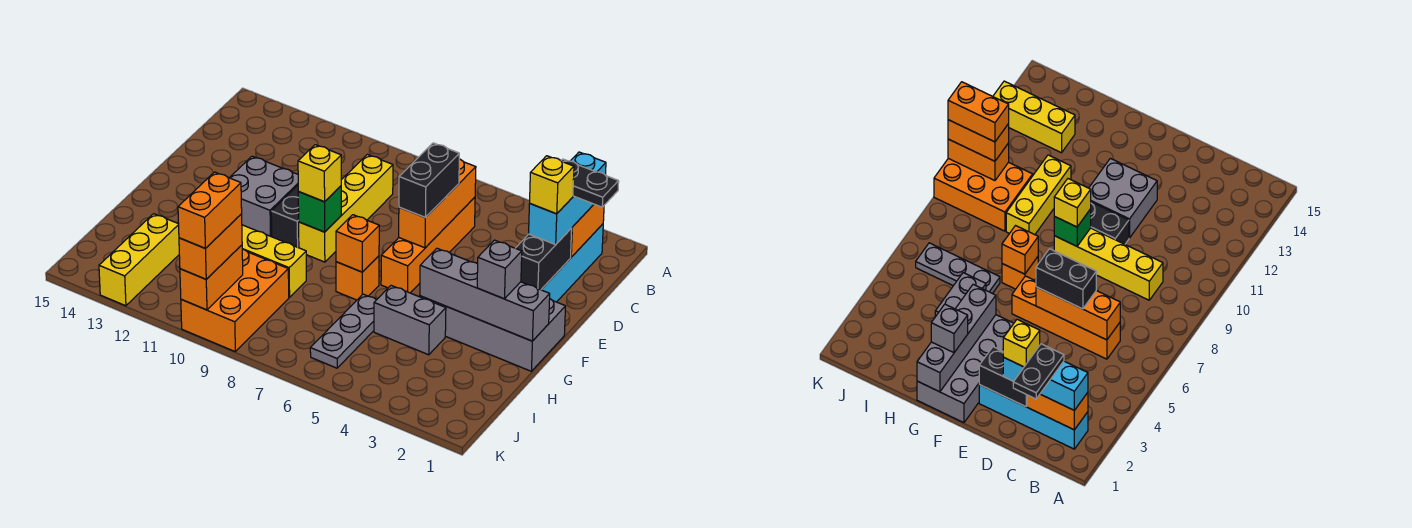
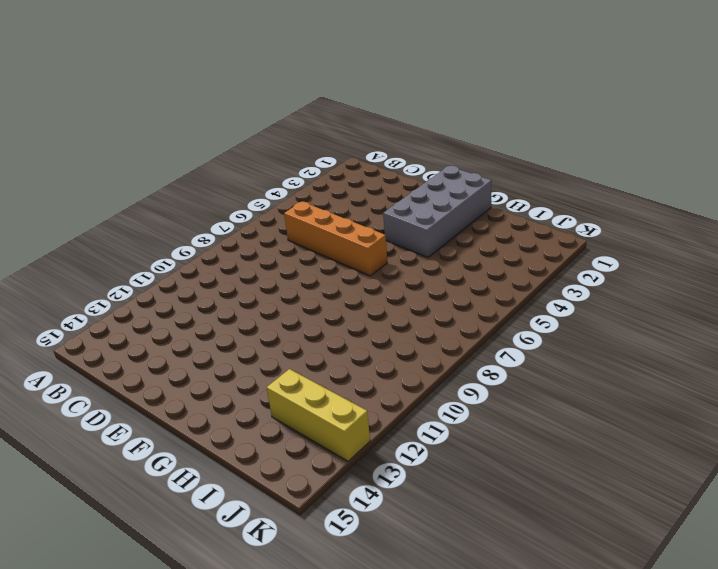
none -> cyan brick B2:E2 level 1
none -> yellow brick C9:F9 level 1
none -> black brick E10:F10 level 1

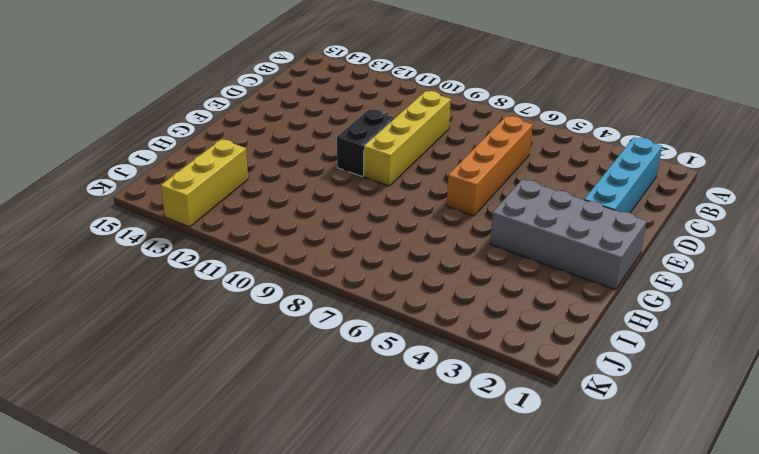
none -> grey brick E11:F12 level 1
none -> orange brick G7 level 1
none -> grey brick H4:H5 level 1

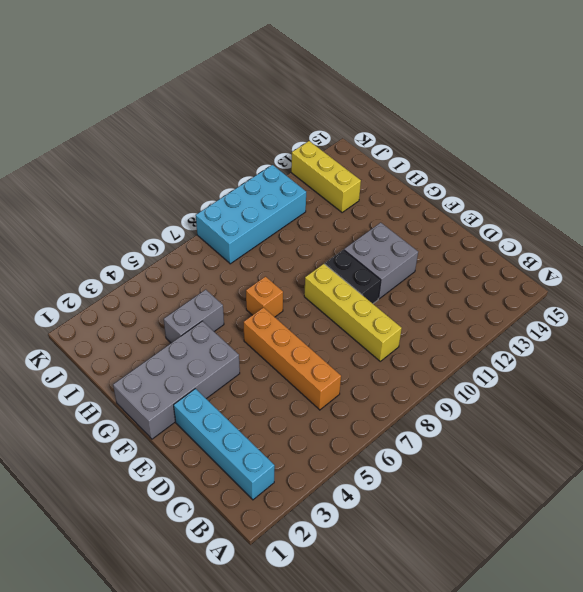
cyan brick J8:K11 level 1 -> orange brick I9:K10 level 1
none -> grey plate H6:J6 level 1
none -> yellow brick H9:H11 level 1
none -> orange brick B2:C2 level 2

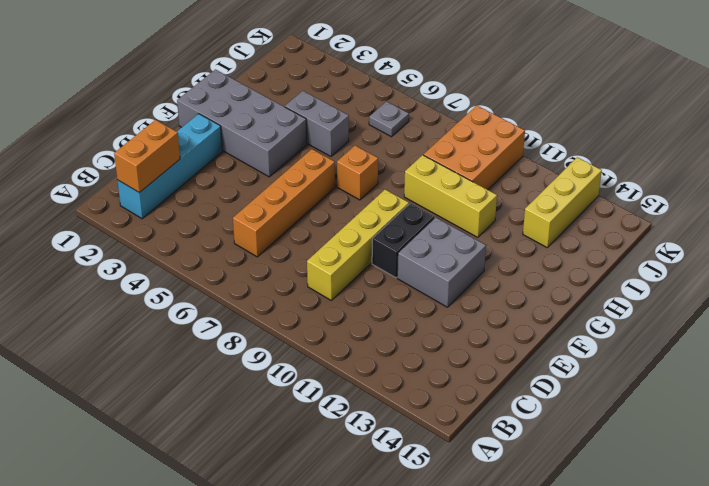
grey plate J6 level 1 -> grey plate H6:J6 level 1
none -> orange brick C6:E6 level 2
none -> black brick D2:E2 level 2
none -> green brick F9 level 2

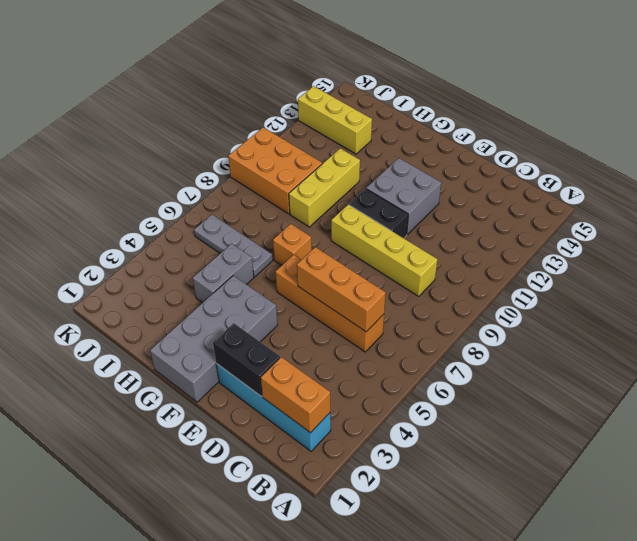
none -> green brick F9 level 2
none -> grey brick G1:G4 level 2
none -> orange brick G7 level 2

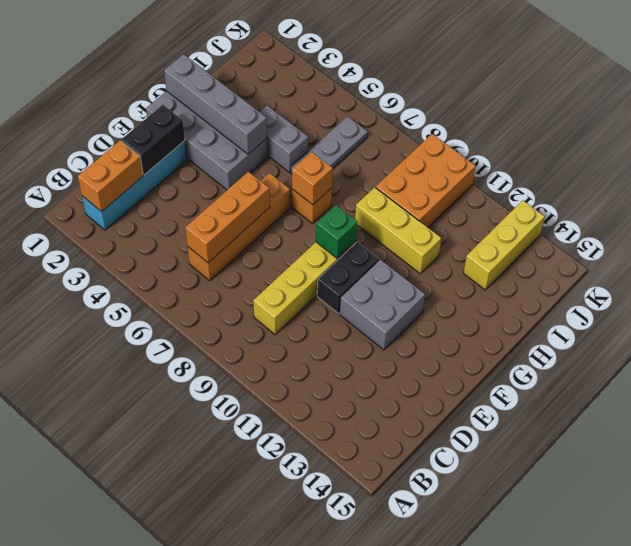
none -> orange brick J10:K10 level 2
none -> cyan brick B2:D2 level 3
none -> black brick D6:E6 level 3

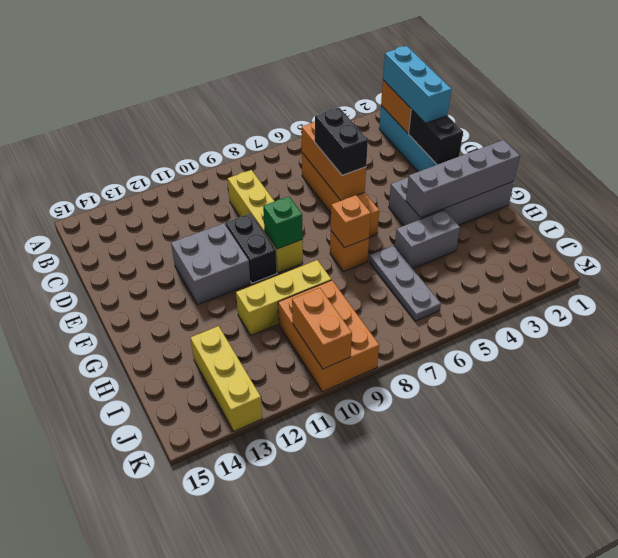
none -> yellow brick F9 level 3
none -> grey brick G2 level 3
none -> orange brick J10:K10 level 3

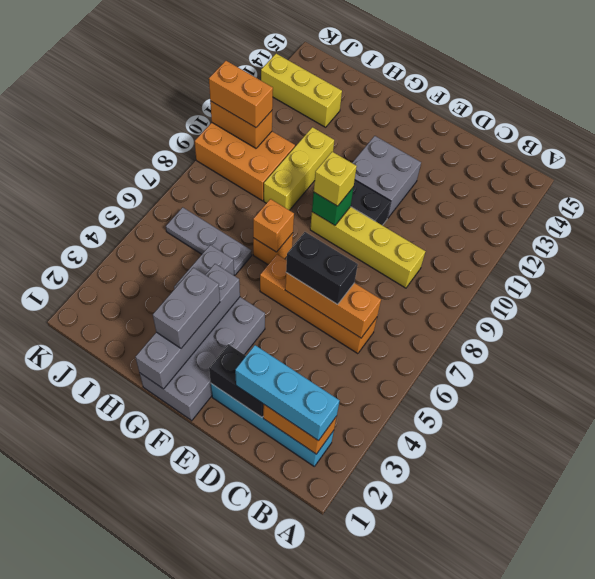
grey brick G2:G3 level 3 -> grey brick G2 level 3
none -> black plate C1:C2 level 4
none -> yellow brick D2 level 4
none -> orange brick J10:K10 level 4

